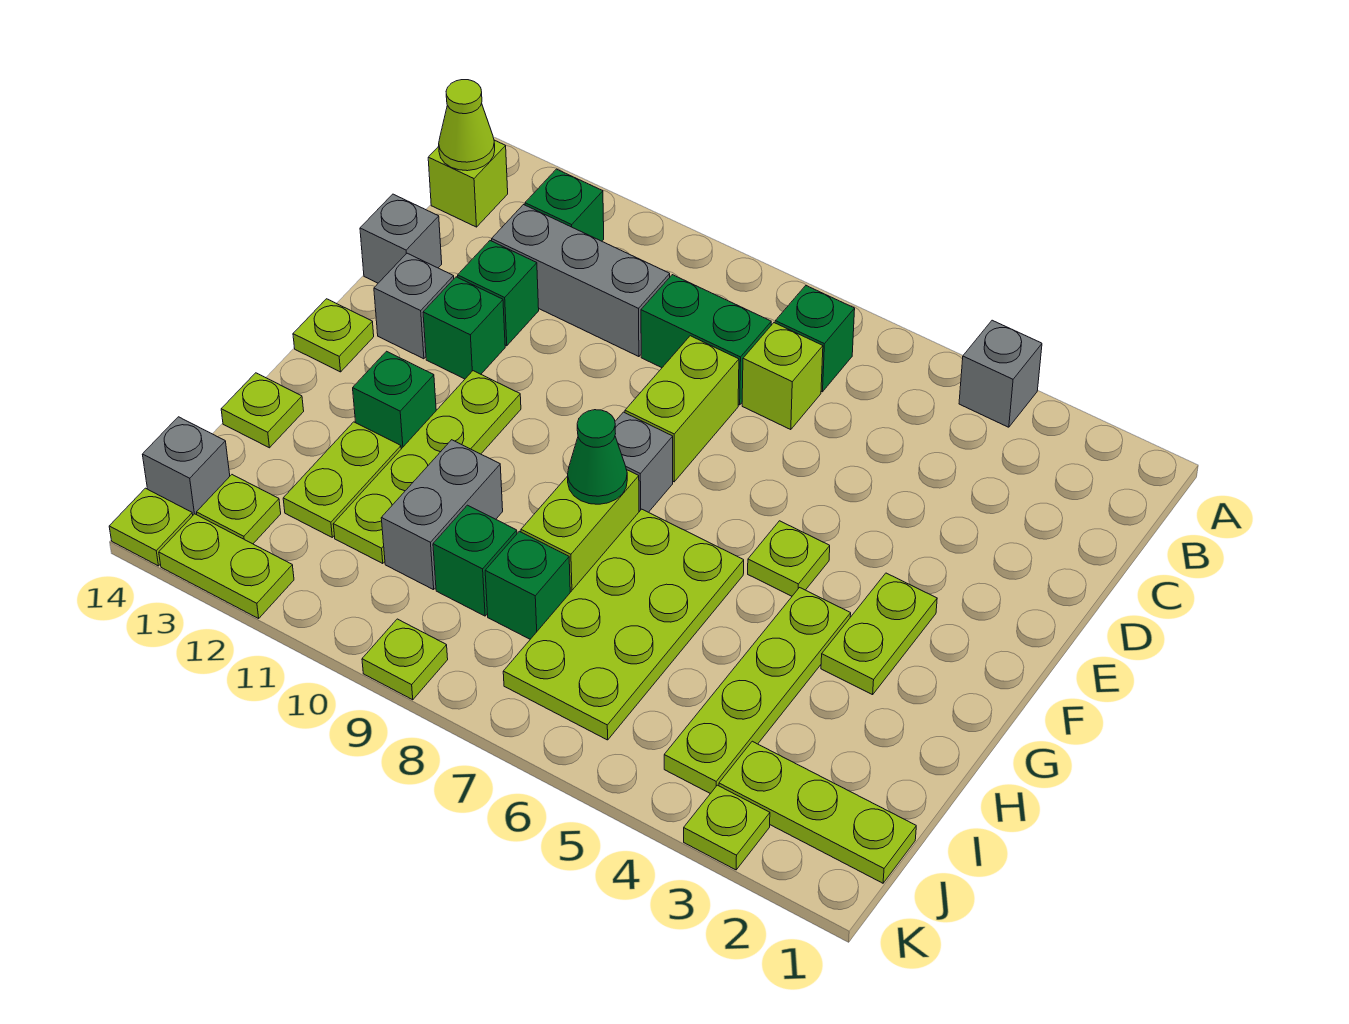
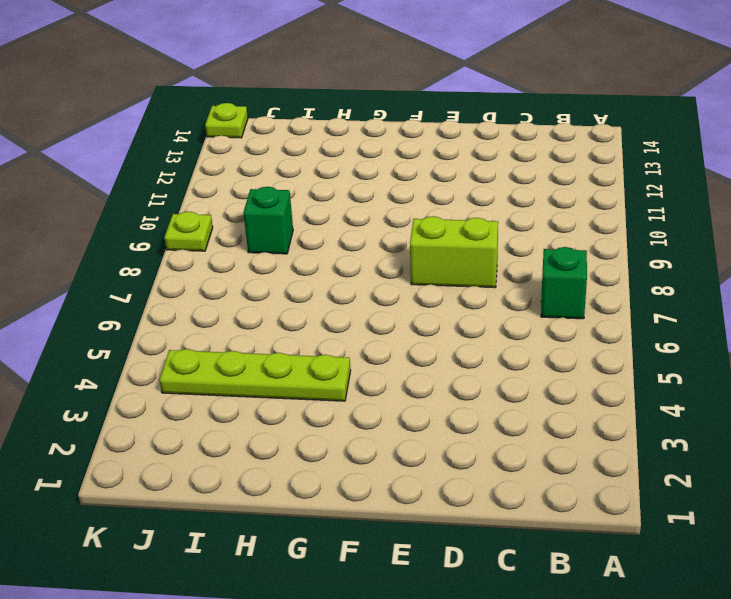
none -> grey brick A4 level 1
none -> green brick B12 level 1
none -> lime brick B14 level 1
none -> lime brick C7 level 1

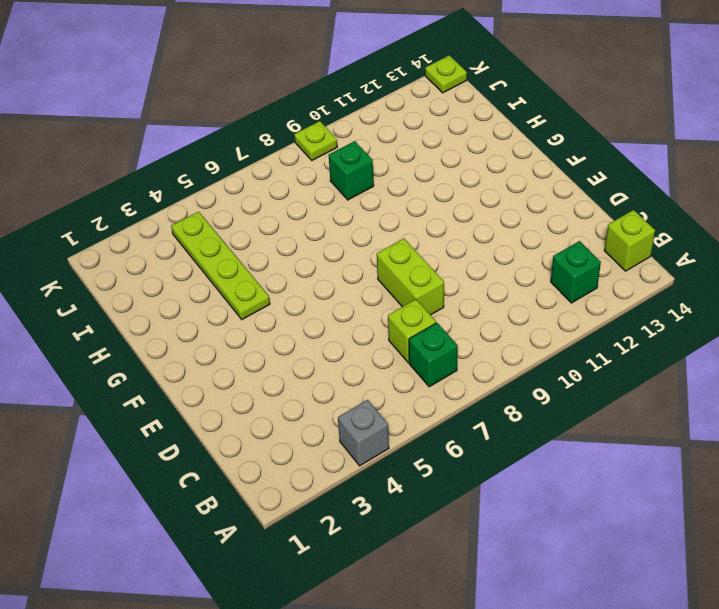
none -> green brick C8:C9 level 1
none -> grey brick C10:C12 level 1
none -> green brick D12 level 1
none -> grey brick D14 level 1

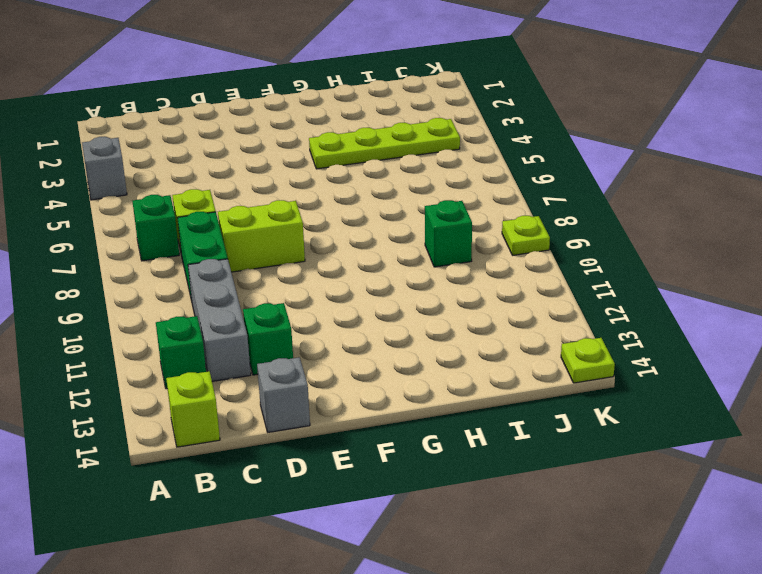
none -> green brick E12 level 1
none -> grey brick E13 level 1
none -> lime plate F3:G3 level 1
none -> lime plate F5 level 1

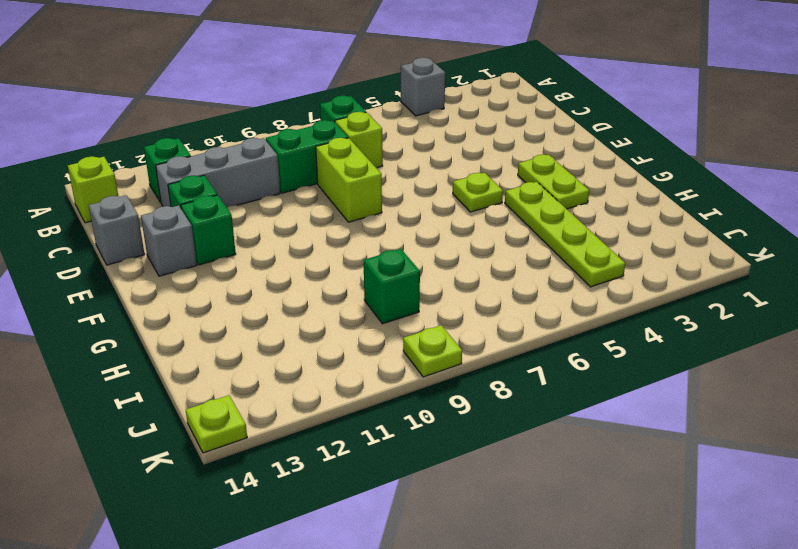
none -> grey brick F8 level 1
none -> lime plate F11:I11 level 1
none -> lime plate F14 level 1
none -> lime plate G6:J7 level 1

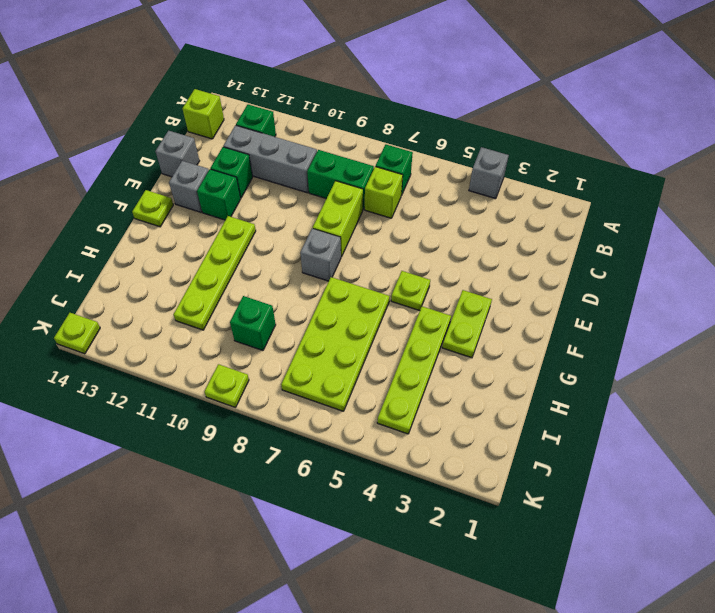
none -> lime brick G8:H8 level 1
none -> green brick G12 level 1
none -> grey brick H10:I10 level 1
none -> lime plate H12:I12 level 1

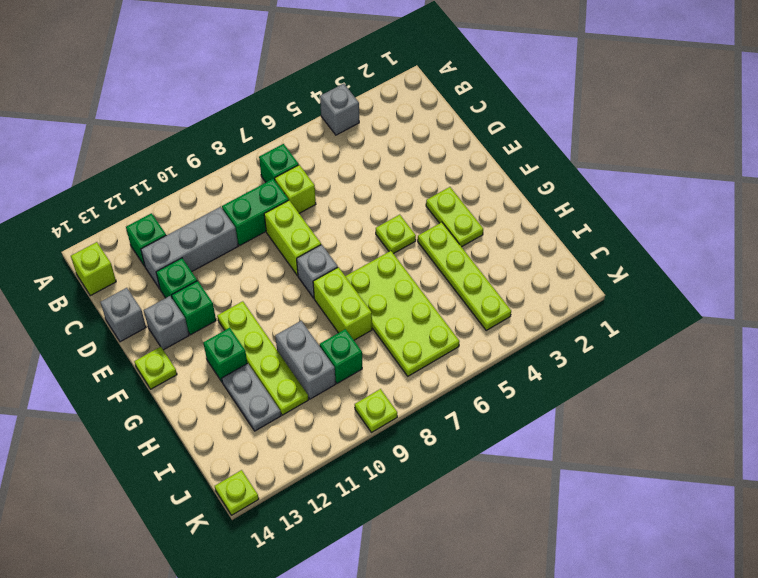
grey plate H12:I12 level 1 -> lime plate H12:I12 level 1
none -> lime plate H14 level 1
none -> green brick I8 level 1
none -> lime plate J1:J3 level 1
none -> lime plate J13 level 1

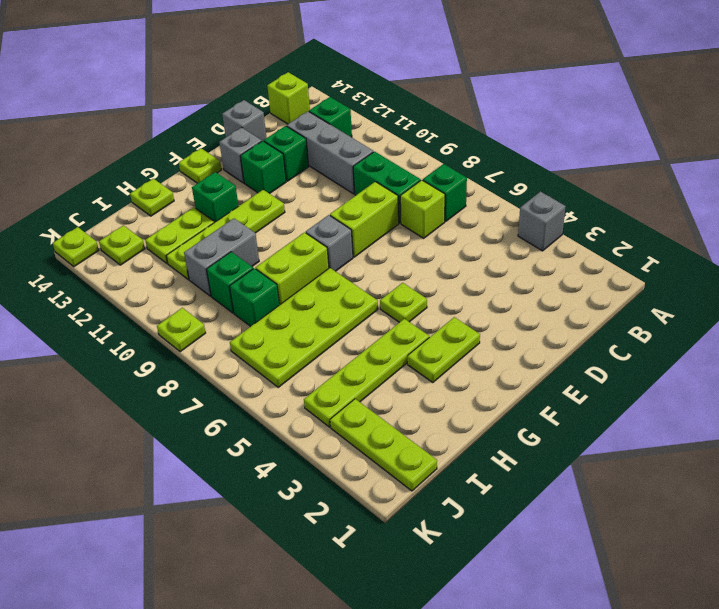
none -> grey brick J14 level 1
none -> lime plate K3 level 1
none -> lime plate K12:K13 level 1
none -> lime cone B14 level 2

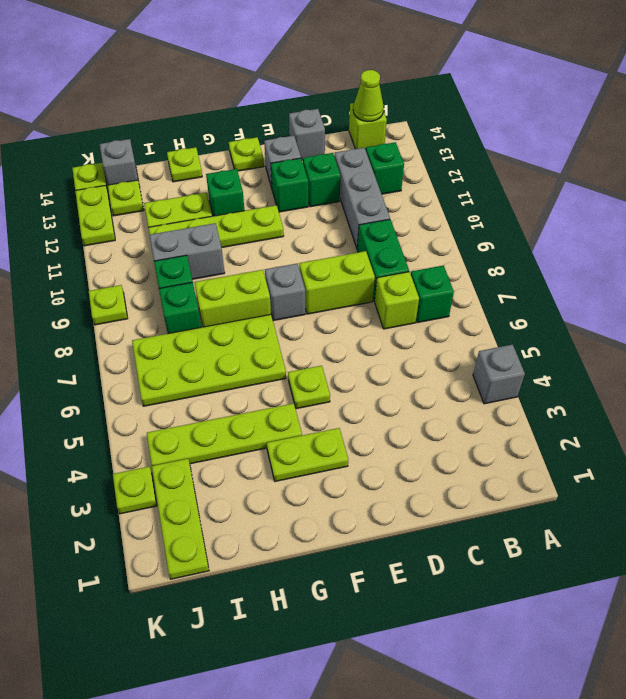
none -> green cone G8 level 2

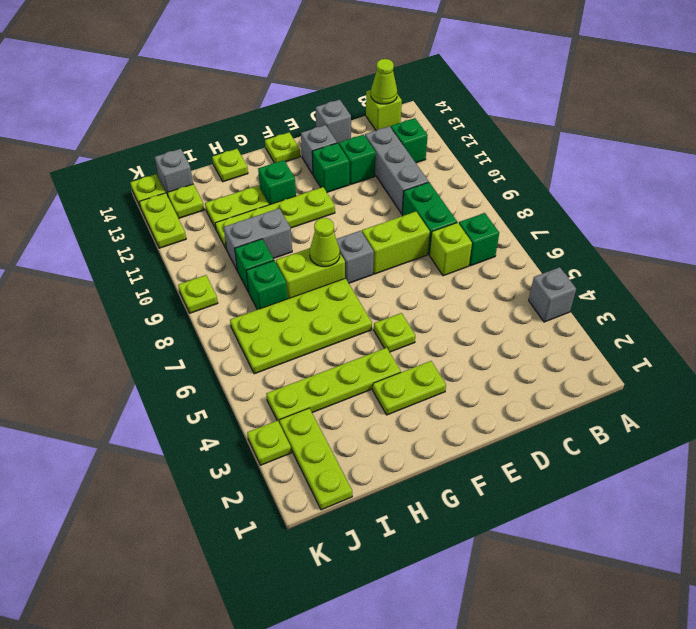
lime cone G8 level 2 -> green cone G8 level 2

